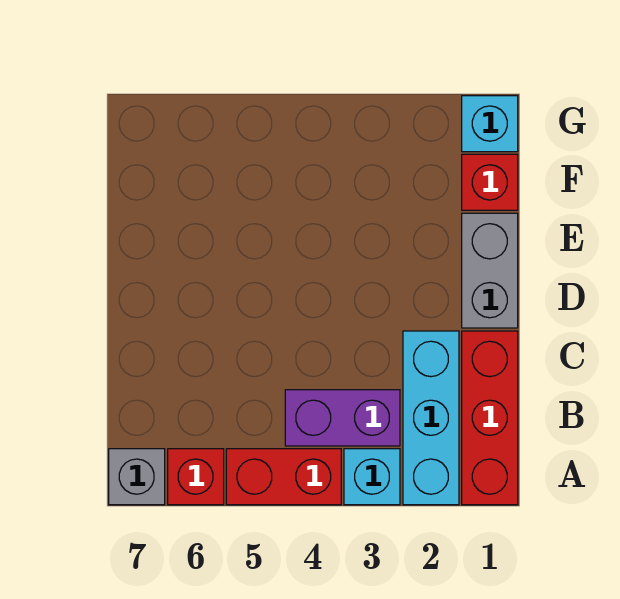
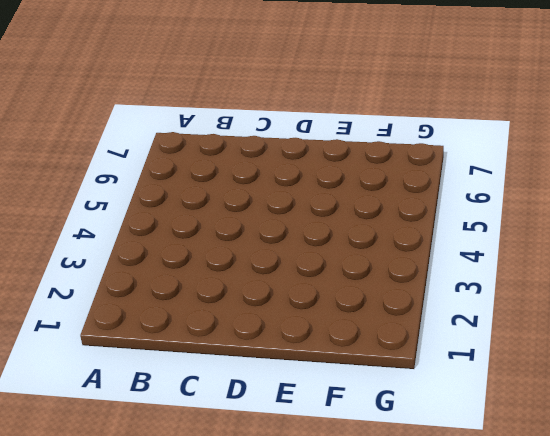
none -> red brick A1:C1 level 1
none -> cyan brick A2:C2 level 1

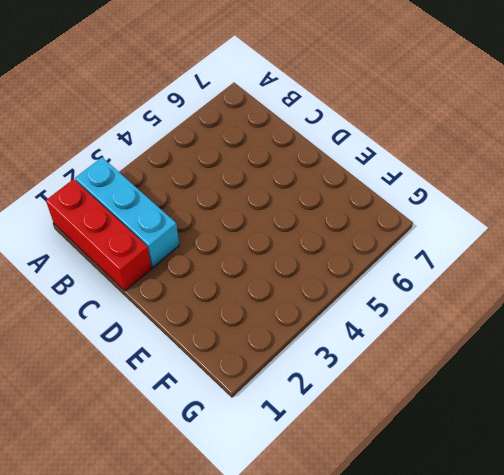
none -> cyan brick A3 level 1
none -> red brick A4:A5 level 1

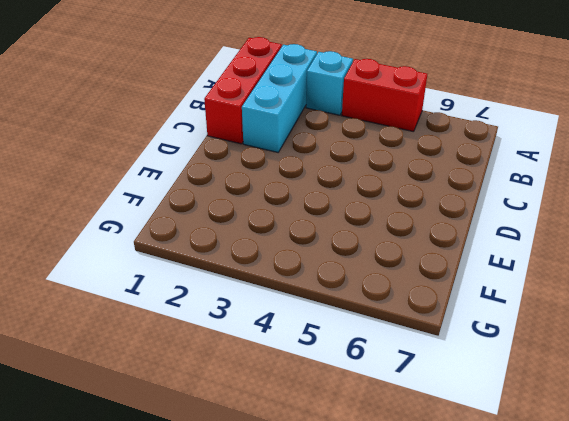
none -> red brick A6 level 1
none -> grey brick A7 level 1

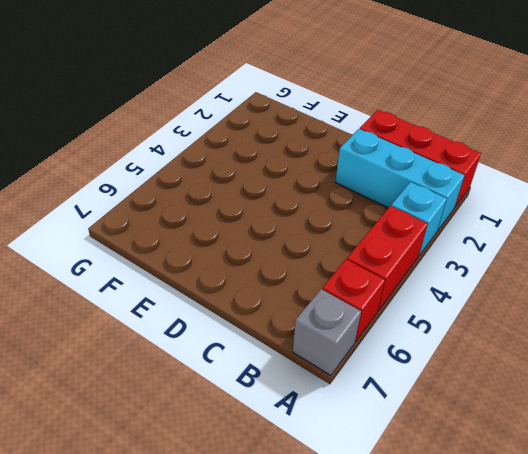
none -> purple brick B3:B4 level 1
none -> grey brick D1:E1 level 1

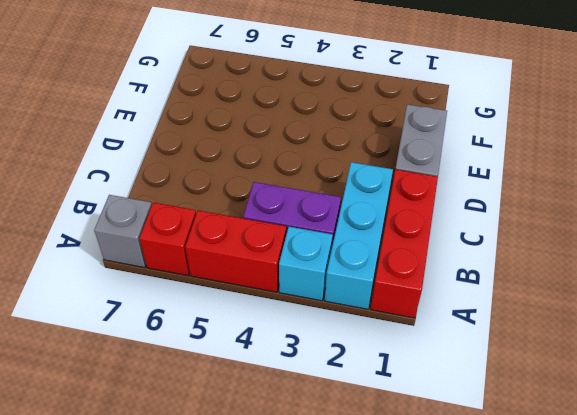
none -> red brick F1 level 1
none -> cyan brick G1 level 1

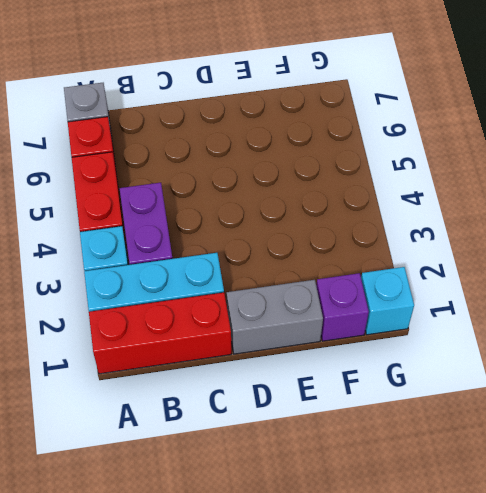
purple brick F1 level 1 -> red brick F1 level 1

